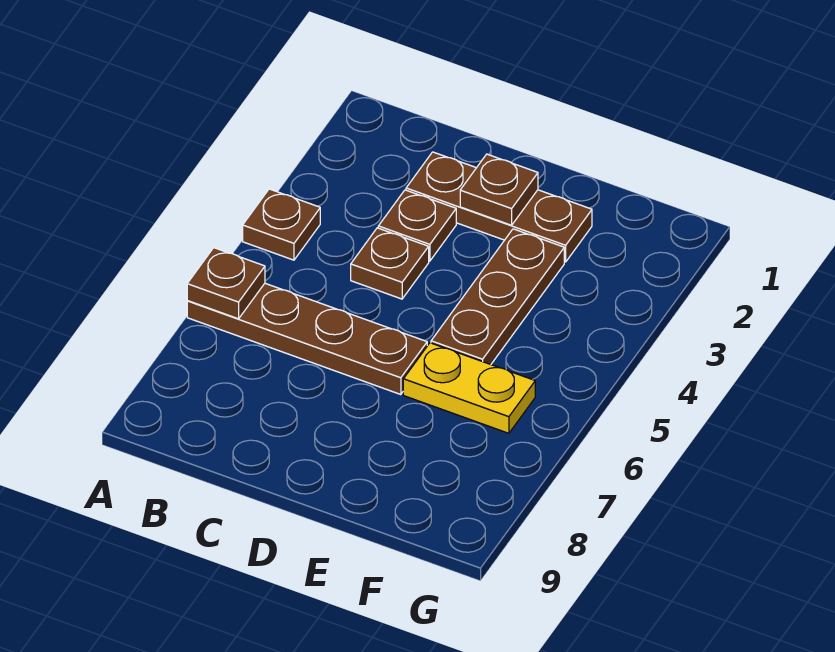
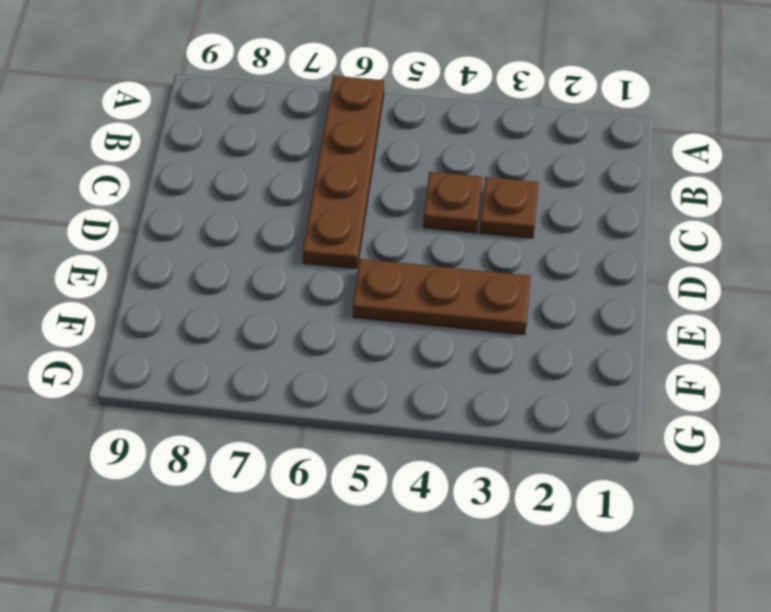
none -> brown plate A4 level 1
none -> brown plate C2:E2 level 1

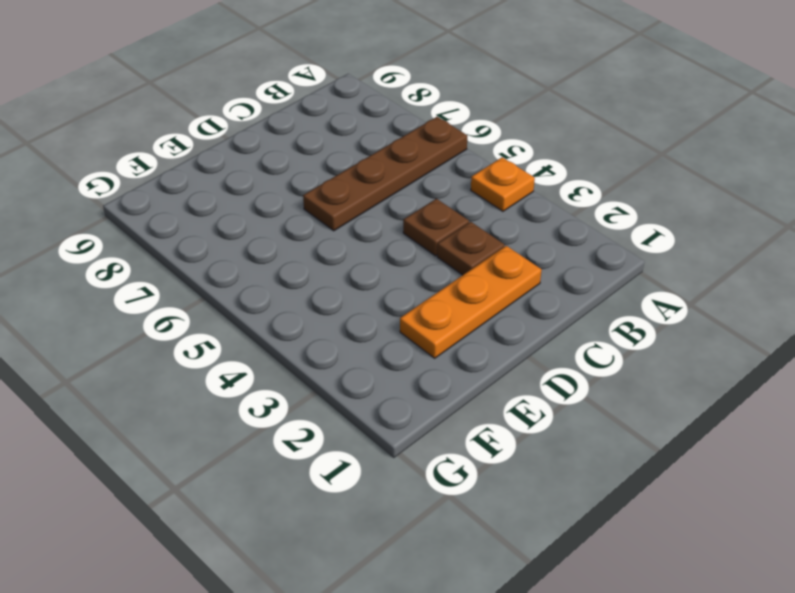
orange plate A4 level 1 -> brown plate A4 level 1
orange plate C2:E2 level 1 -> brown plate C2:E2 level 1
none -> brown plate E3:E5 level 1
none -> yellow plate E6:F6 level 1

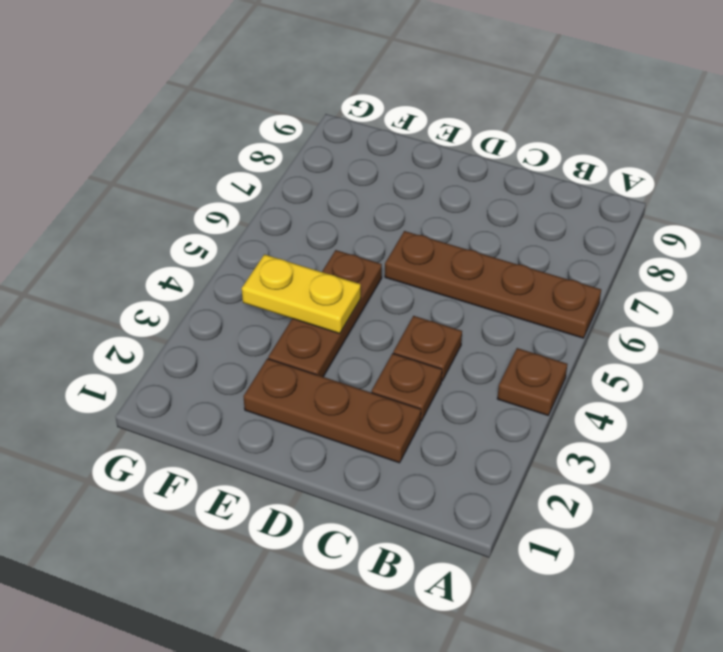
yellow plate E4:F4 level 2 -> yellow plate E6:F6 level 1
none -> brown plate A6 level 2
none -> brown plate D2 level 2

